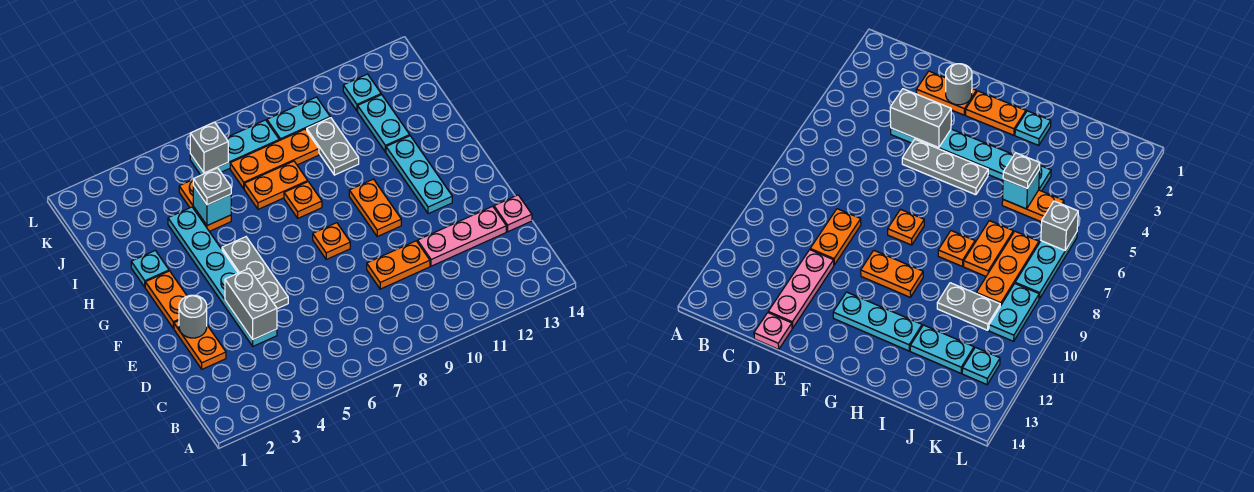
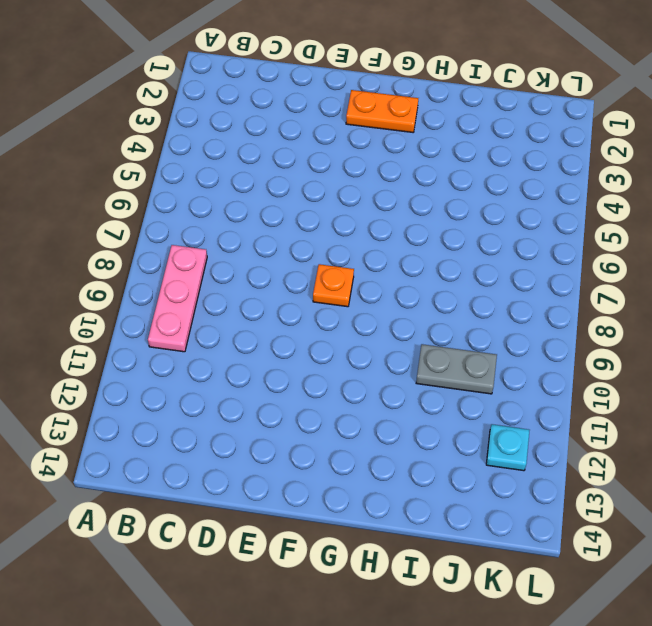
pink plate B8:B10 level 1 -> pink plate D11:D13 level 1
none -> orange plate D2:E2 level 1
none -> cyan plate D4:I4 level 1
none -> orange plate D9:D10 level 1

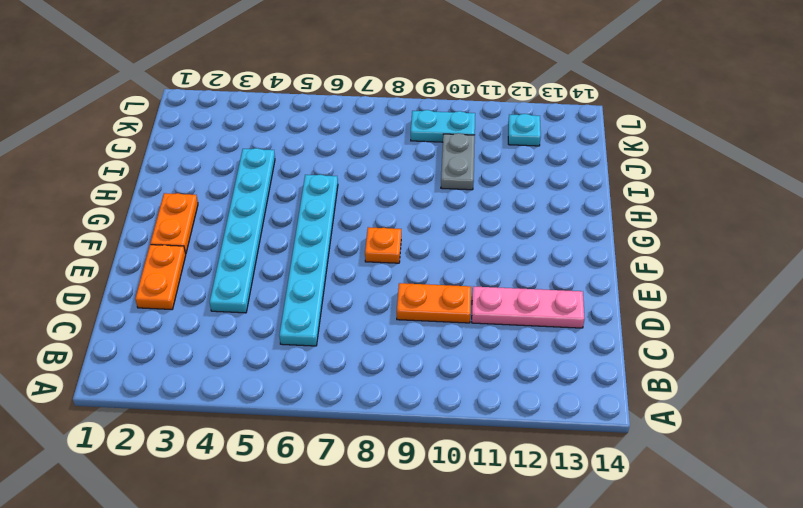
cyan plate C6:H6 level 1 -> none
none -> pink plate D14 level 1
none -> grey plate E5:G5 level 1
none -> orange plate F10:G10 level 1

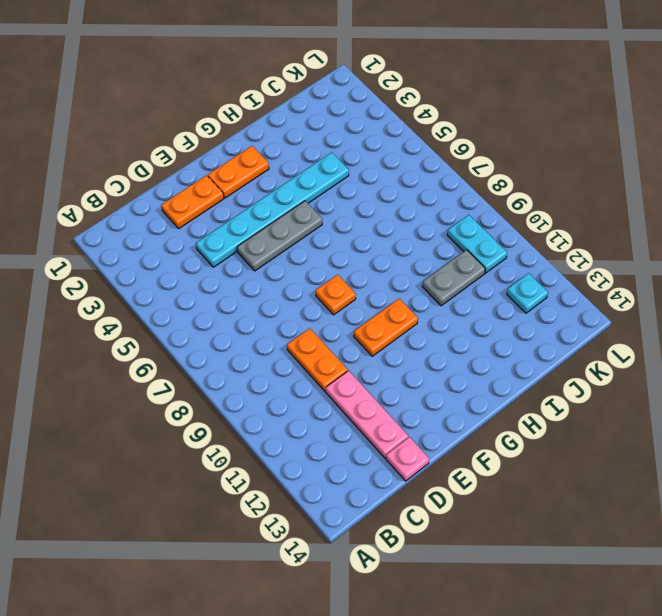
none -> cyan plate F12:H12 level 1
none -> cyan plate H2 level 1
none -> orange plate H8 level 1

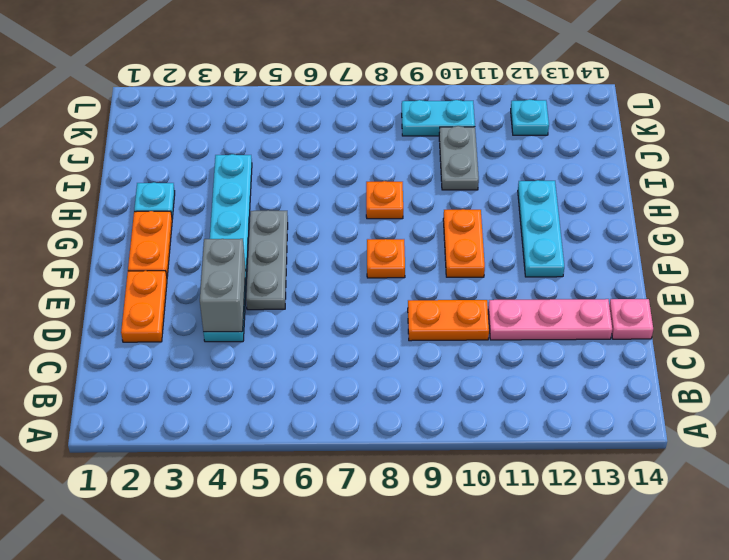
none -> orange plate I5:J5 level 1
none -> orange plate I7:I8 level 1
none -> cyan plate I12:J12 level 1

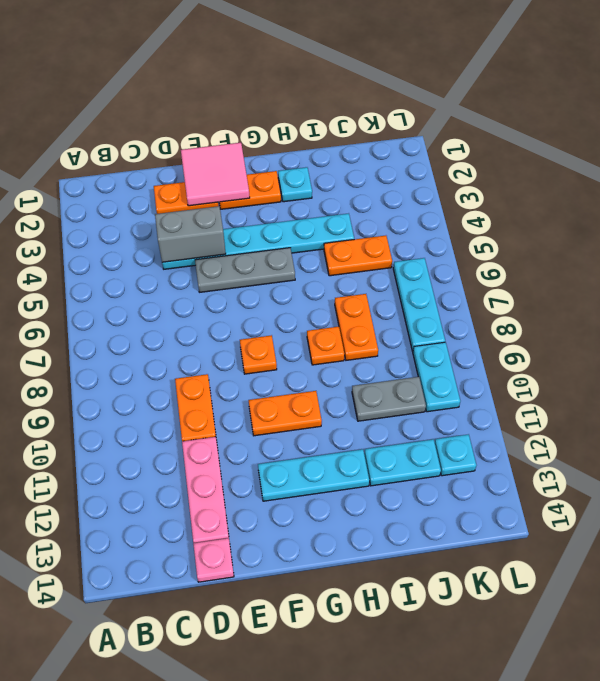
pink tile E1:F2 level 2 -> grey round brick E2 level 2
none -> orange plate J7:J9 level 1
none -> cyan brick I5 level 2
none -> grey brick K6 level 2

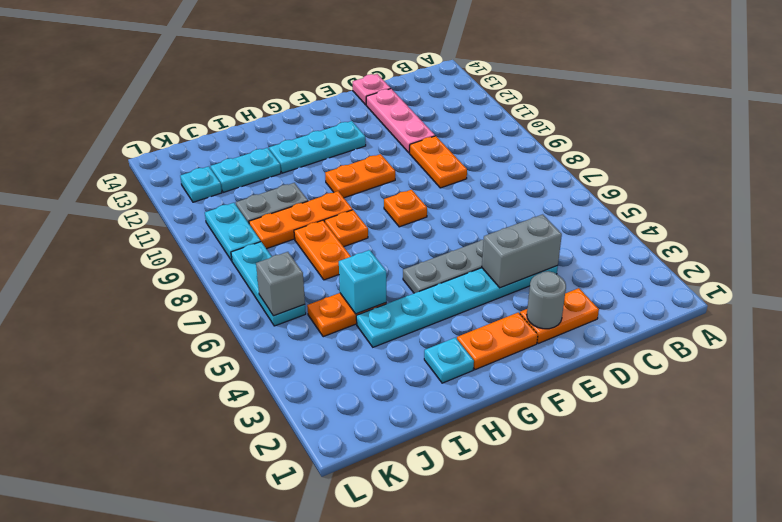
orange plate H9:J9 level 1 -> orange plate J7:J9 level 1
none -> grey plate I5 level 3

